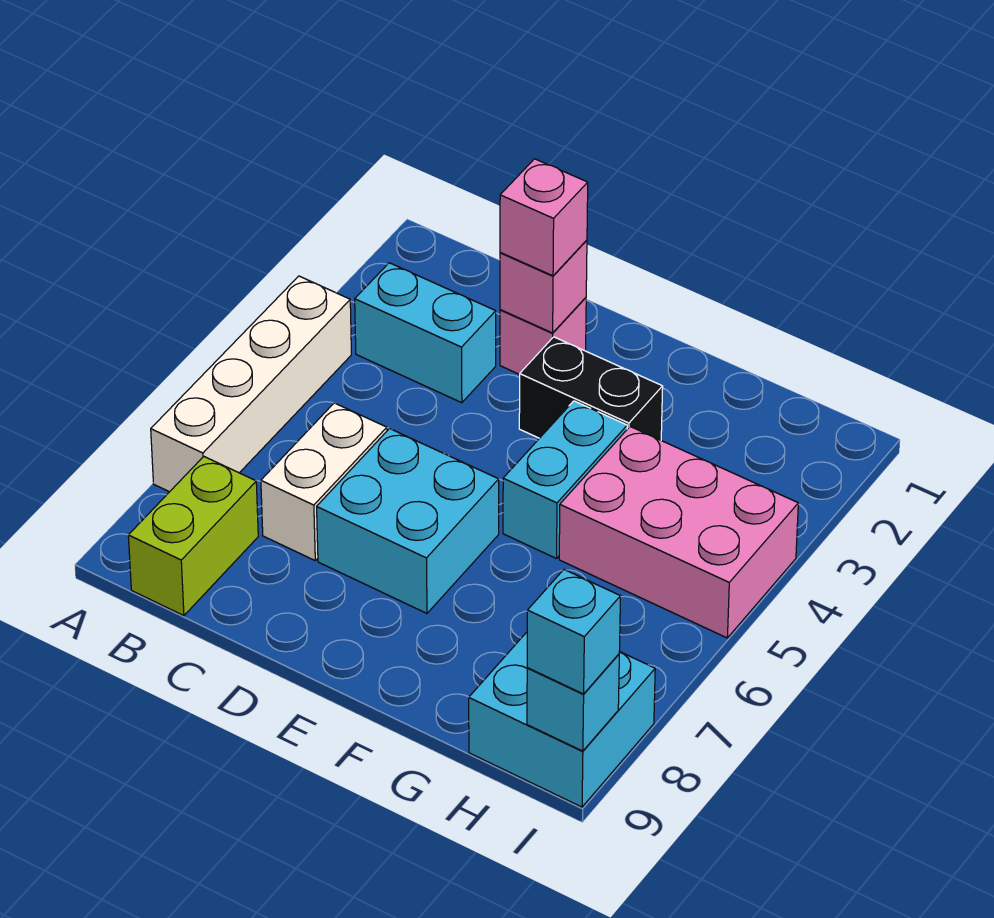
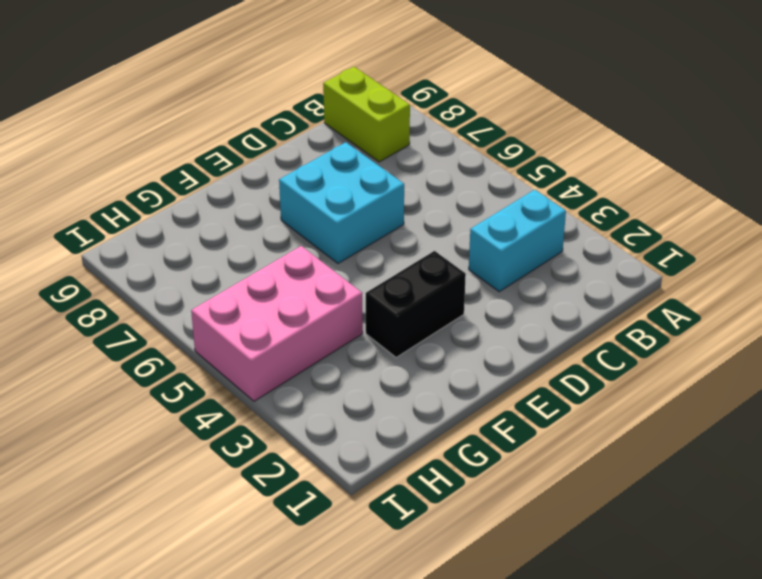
none -> white brick A4:A7 level 1
none -> white brick C6:C7 level 1
none -> pink brick D2 level 1

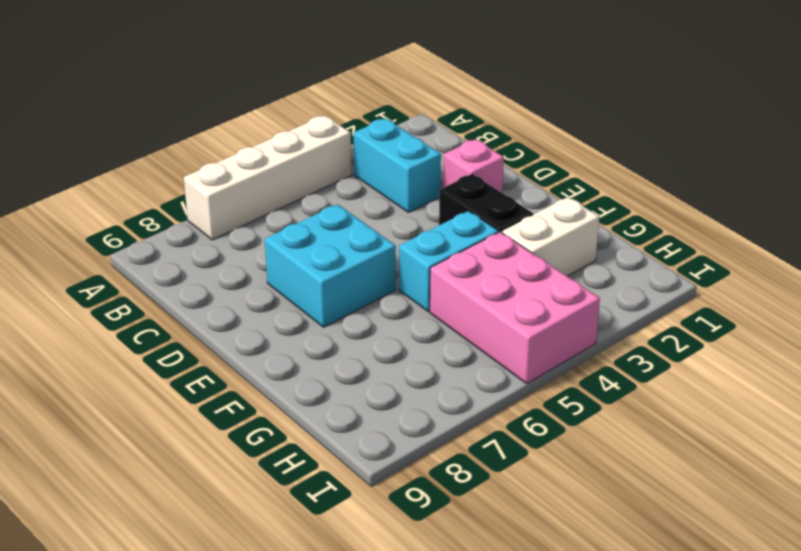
white brick G2:G3 level 1 -> white brick C6:C7 level 1
none -> lime brick B8:B9 level 1
none -> cyan brick H8:I9 level 1
none -> pink brick D2 level 2

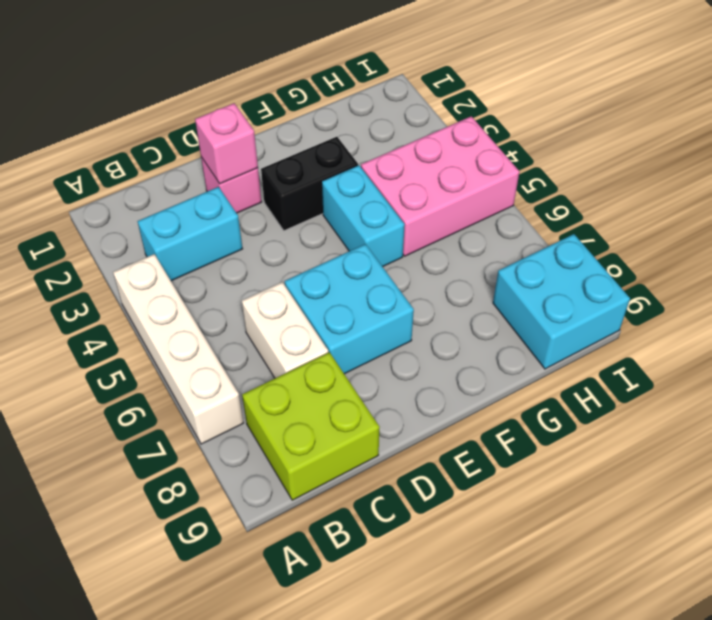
lime brick B8:C9 level 1 -> lime brick B8:B9 level 1
none -> cyan brick I9 level 2
none -> pink brick D2 level 3
none -> cyan brick I9 level 3

